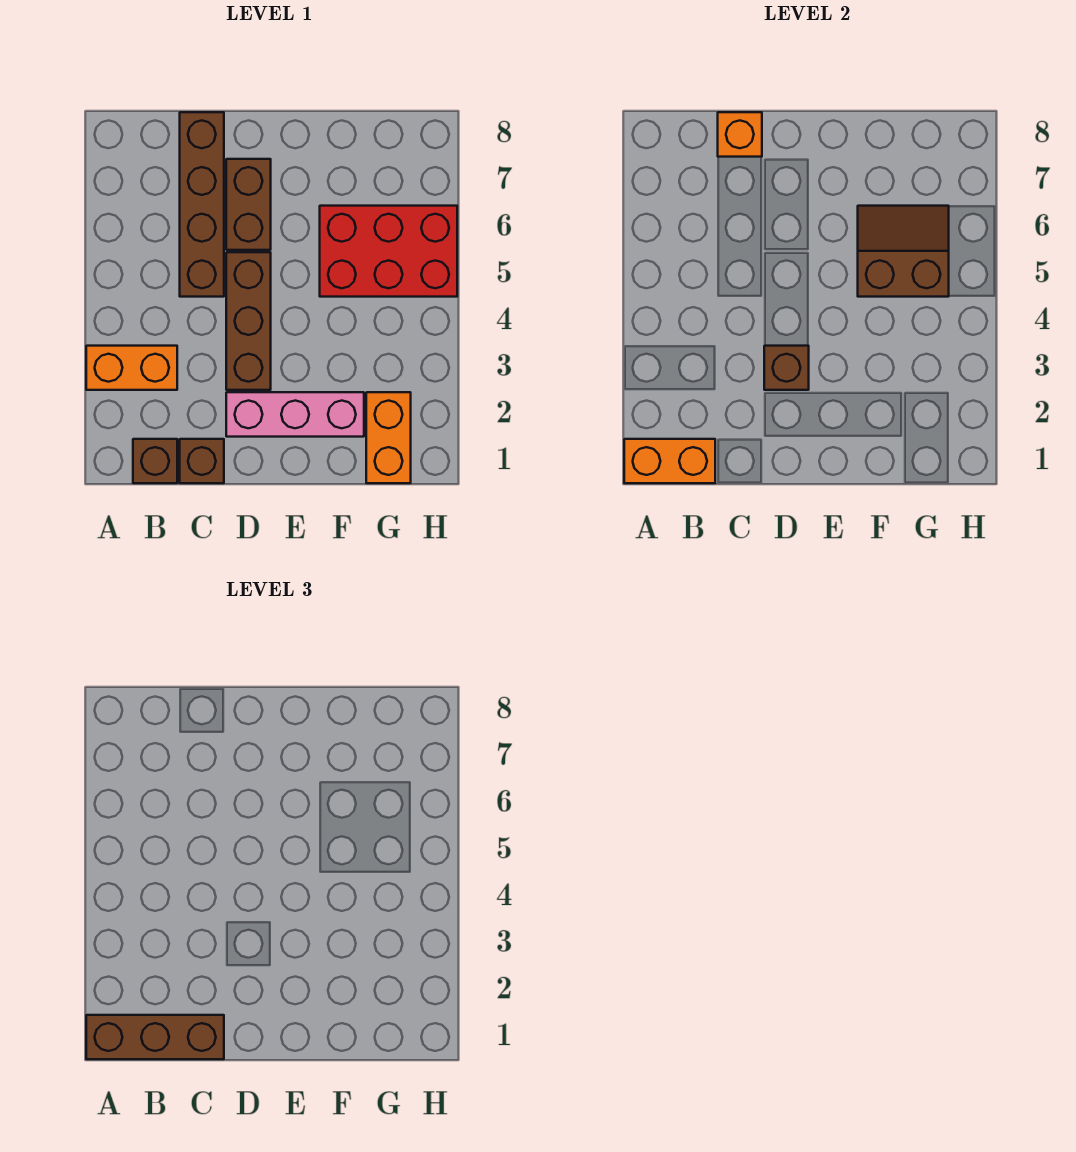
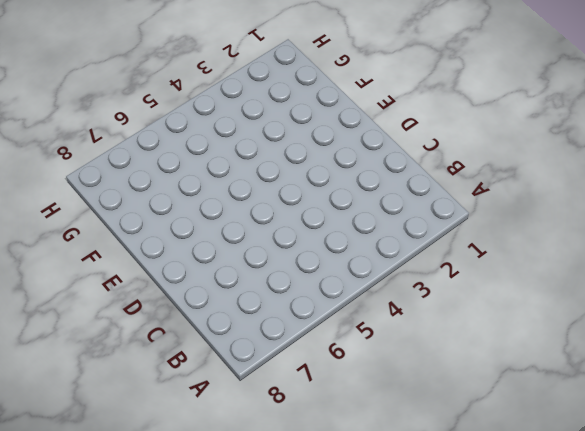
none -> orange brick A3:B3 level 1
none -> brown brick B1 level 1
none -> brown brick C1 level 1

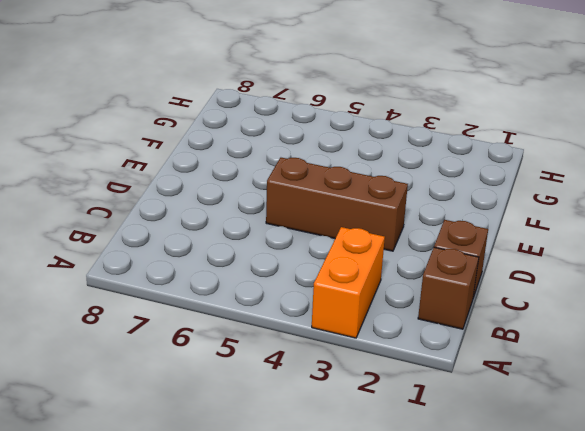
none -> brown brick C5:C8 level 1
none -> pink brick D2:F2 level 1
none -> brown brick D6:D7 level 1

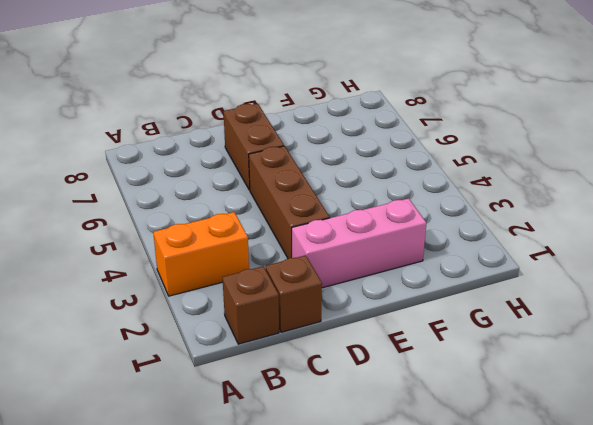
none -> brown brick C5:C8 level 1
none -> red brick F5:H6 level 1
none -> orange brick G1:G2 level 1

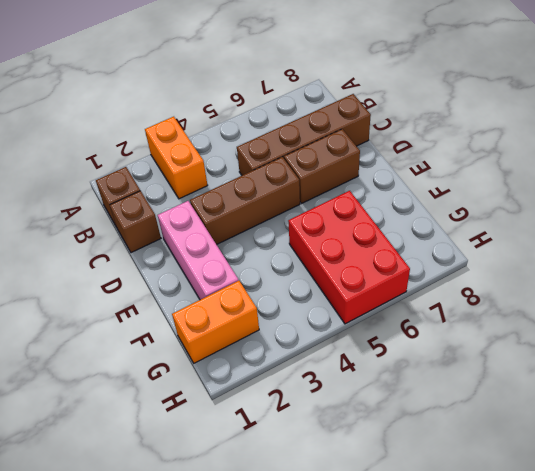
none -> orange brick A1:B1 level 2
none -> orange brick C8 level 2
none -> brown brick D3 level 2

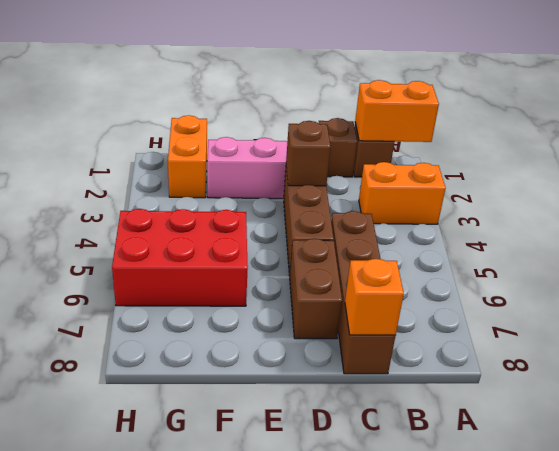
none -> brown slope F5:G6 level 2 top 5
none -> brown brick A1:C1 level 3

